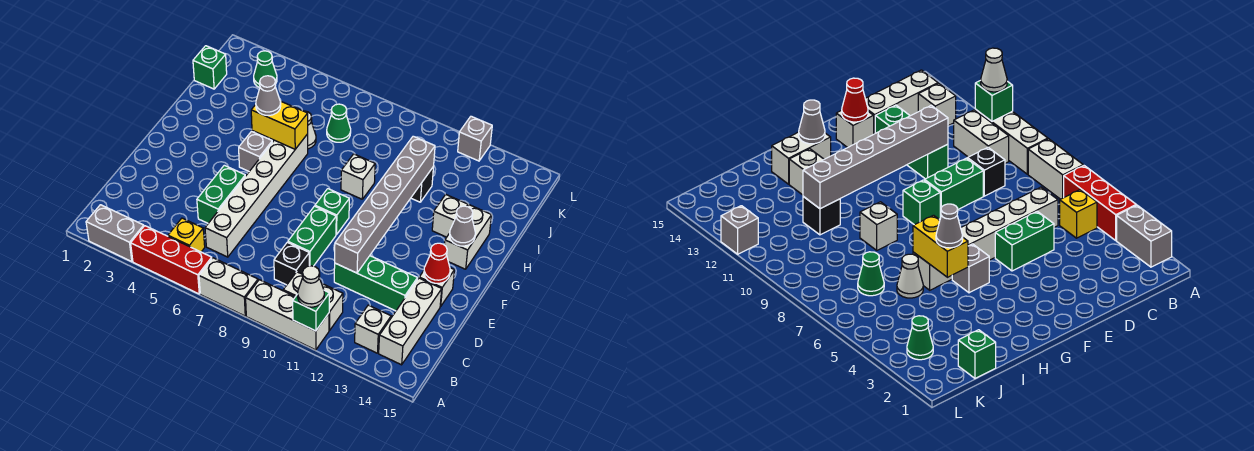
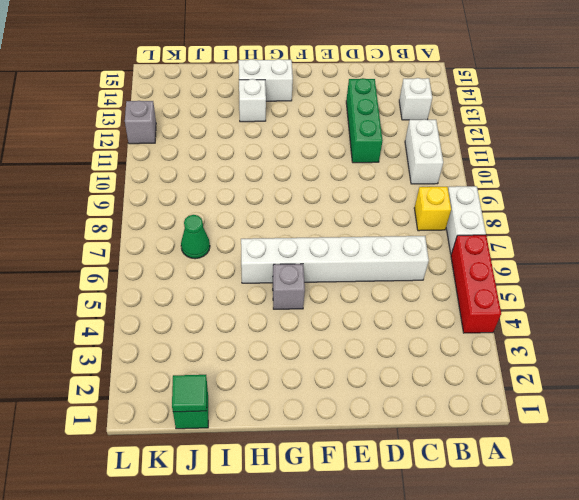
yellow brick B8 level 1 -> yellow brick B5 level 1
green tile J1 level 2 -> none
none -> grey brick A2:A3 level 1
none -> white brick A9:A11 level 1
none -> white brick B14:D14 level 1
none -> black brick C9 level 1

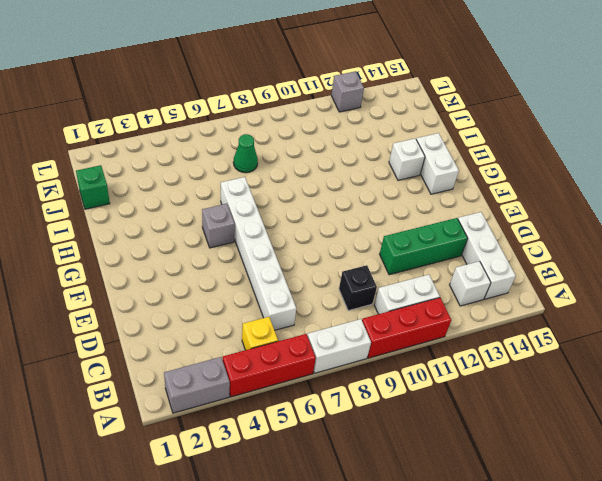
red brick A9:A11 level 1 -> white brick A9:A11 level 1
none -> green brick D5:E5 level 1
none -> green brick D9:E9 level 1
none -> white brick E14 level 1
none -> green brick F9 level 1

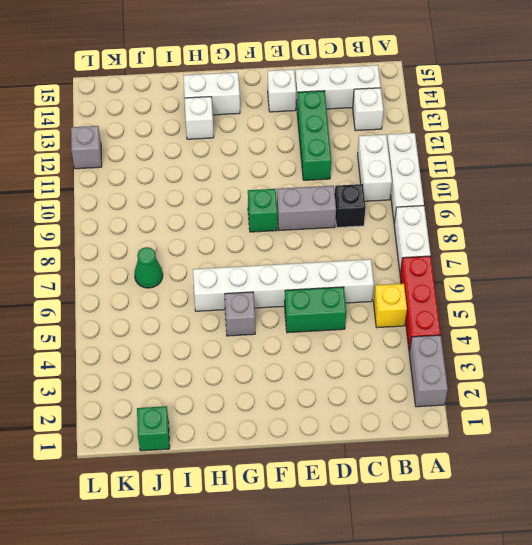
grey brick D9:E9 level 1 -> green brick D9:E9 level 1
none -> white brick H9 level 1
none -> white cone I6 level 1
none -> black brick I11 level 1
none -> green cone K3 level 1

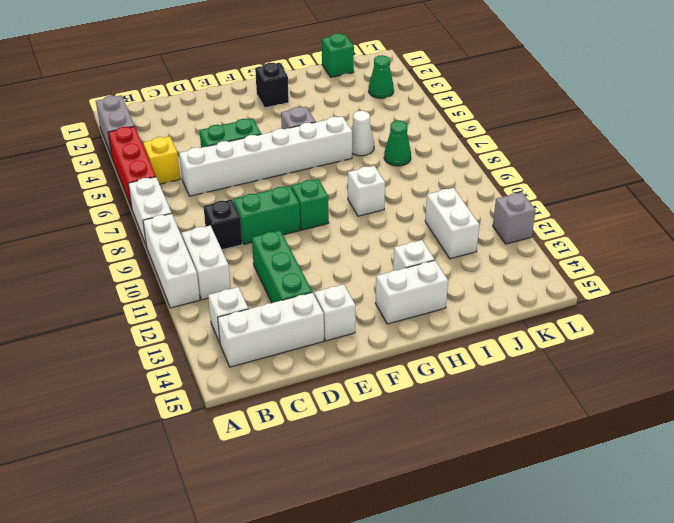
black brick G2 level 1 -> black brick I11 level 1
white brick J11:J12 level 1 -> none
none -> green brick A11 level 2
none -> grey brick D11:I11 level 2
none -> red cone E14 level 2
none -> grey cone G14 level 2

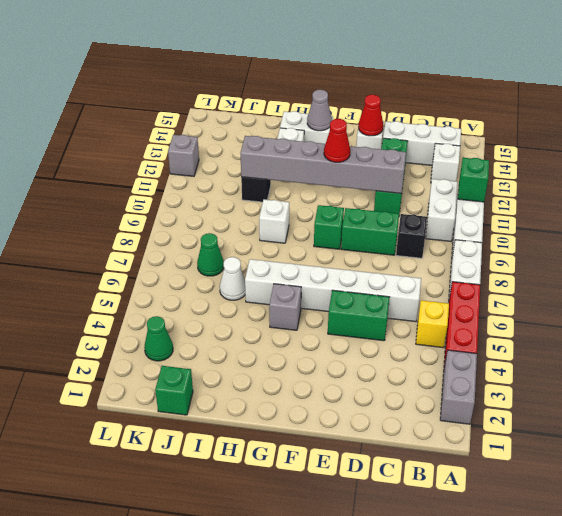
red cone F11 level 3 -> none
none -> yellow brick H5:H6 level 2
none -> white cone A11 level 3
none -> grey cone H5 level 3

